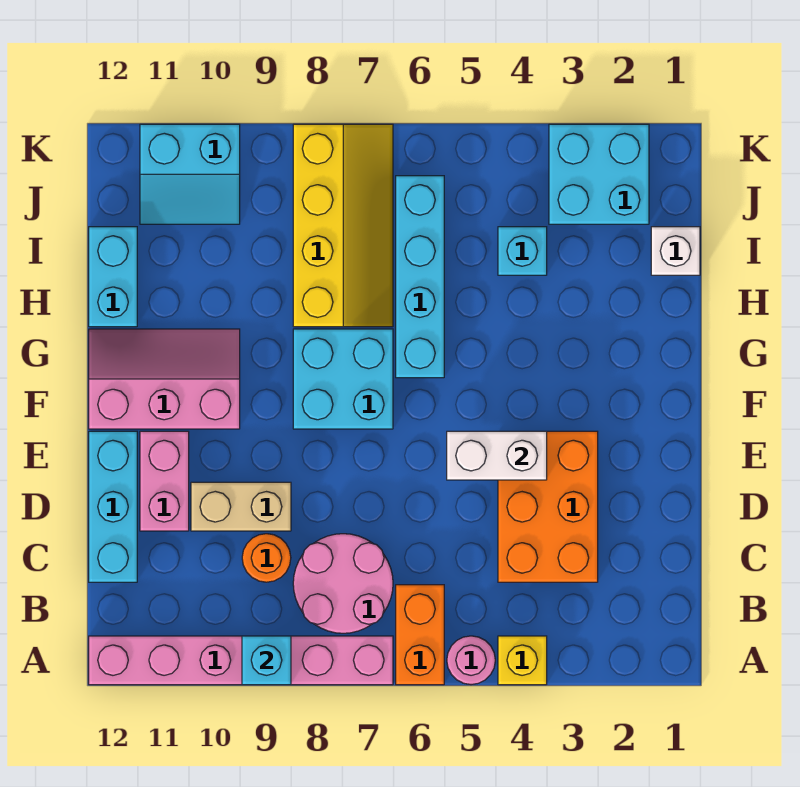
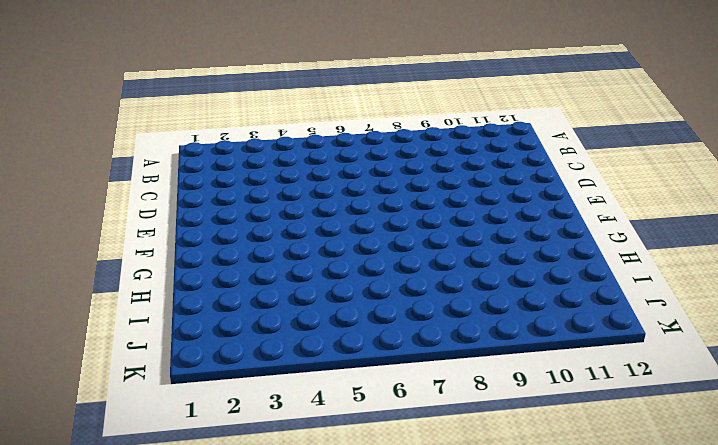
none -> yellow brick A4 level 1
none -> pink round brick A5 level 1
none -> orange brick A6:B6 level 1

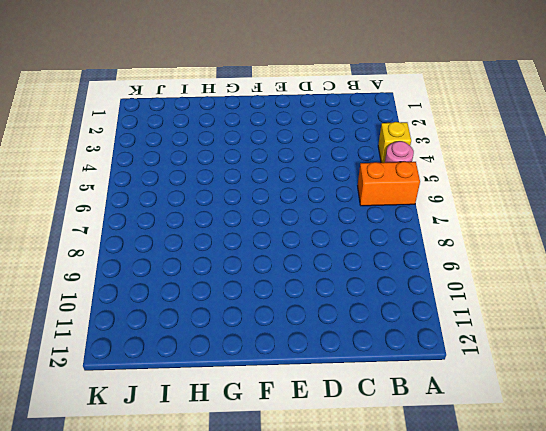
none -> pink brick A7:A12 level 1
none -> pink round brick B7:C8 level 1
none -> orange brick C3:E4 level 1

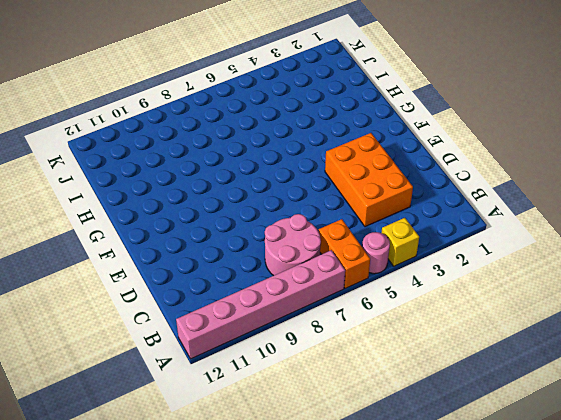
none -> orange round brick C9 level 1
none -> cyan brick C12:E12 level 1
none -> tan brick D9:D10 level 1

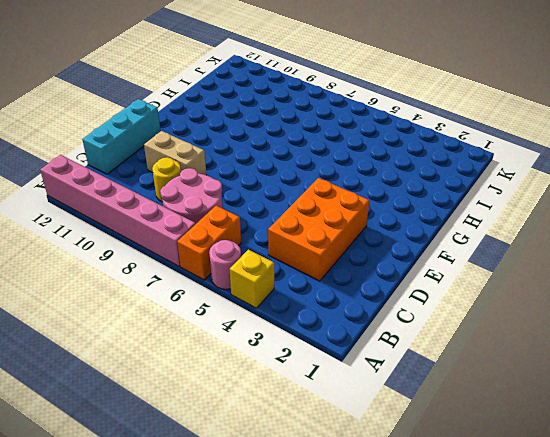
yellow round brick C9 level 1 -> orange round brick C9 level 1
none -> pink brick D11:E11 level 1
none -> cyan brick F7:G8 level 1
none -> pink slope F10:G12 level 1 top F

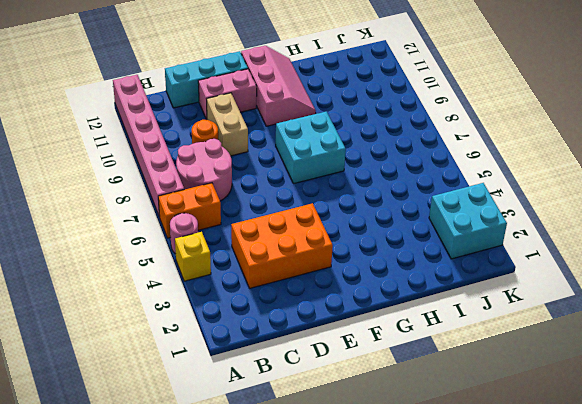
none -> cyan brick G6:J6 level 1
none -> yellow slope H7:K8 level 1 top 8
none -> cyan brick H12:I12 level 1

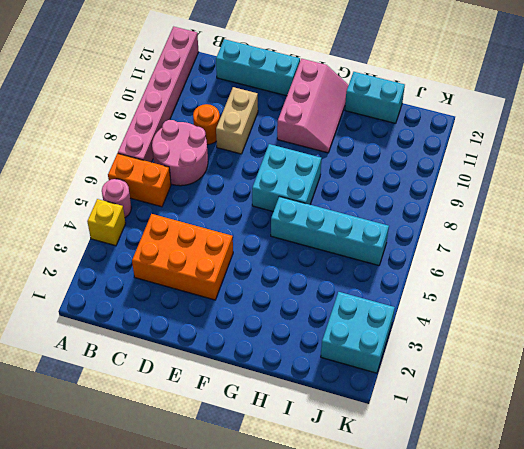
none -> pink brick D11:E11 level 1
none -> yellow slope H7:K8 level 1 top 8
none -> white brick I1 level 1

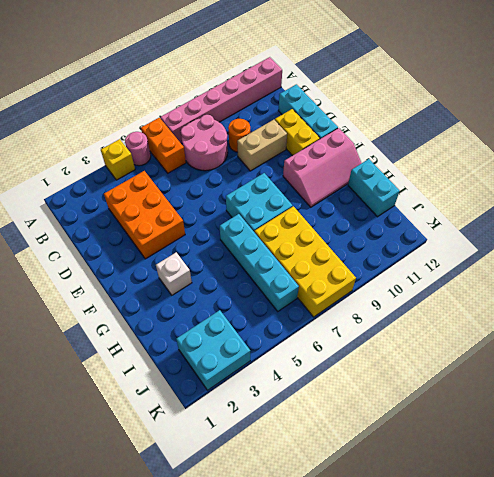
yellow brick D11:E11 level 1 -> pink brick D11:E11 level 1
white brick G3 level 1 -> white brick I1 level 1
yellow brick H7:K8 level 1 -> yellow slope H7:K8 level 1 top 8
none -> cyan brick I4 level 1
none -> cyan slope J10:K11 level 1 top K
none -> cyan brick A9 level 2

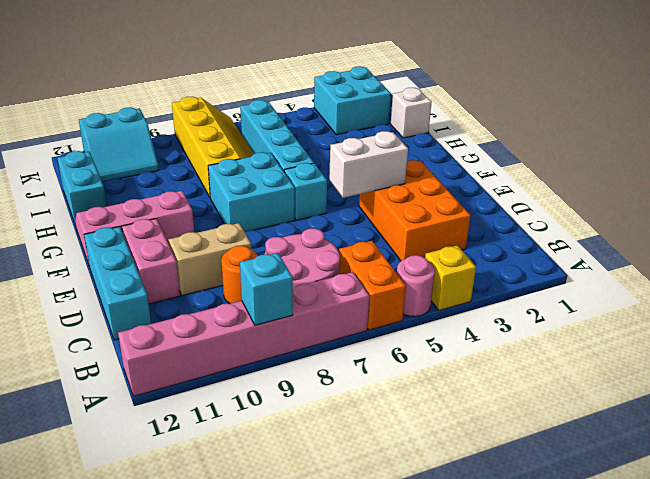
cyan brick F6 level 1 -> cyan brick I4 level 1

